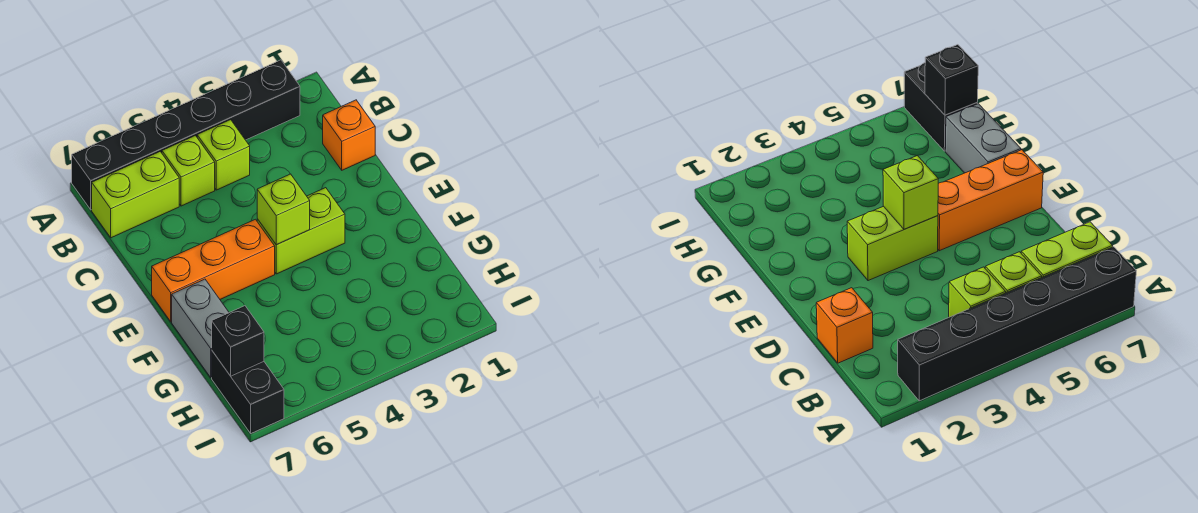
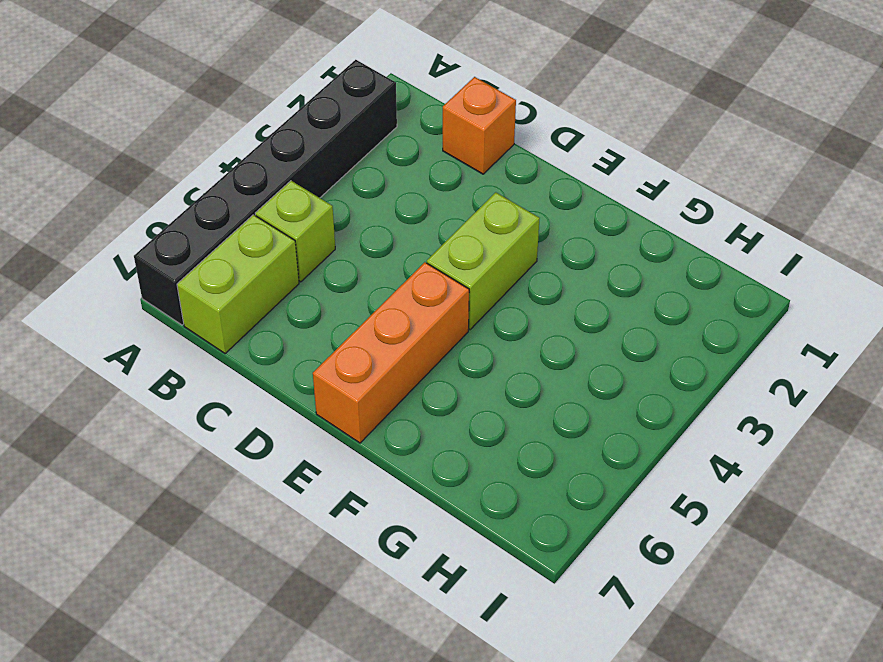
none -> lime brick B4 level 1
none -> grey brick F7:G7 level 1

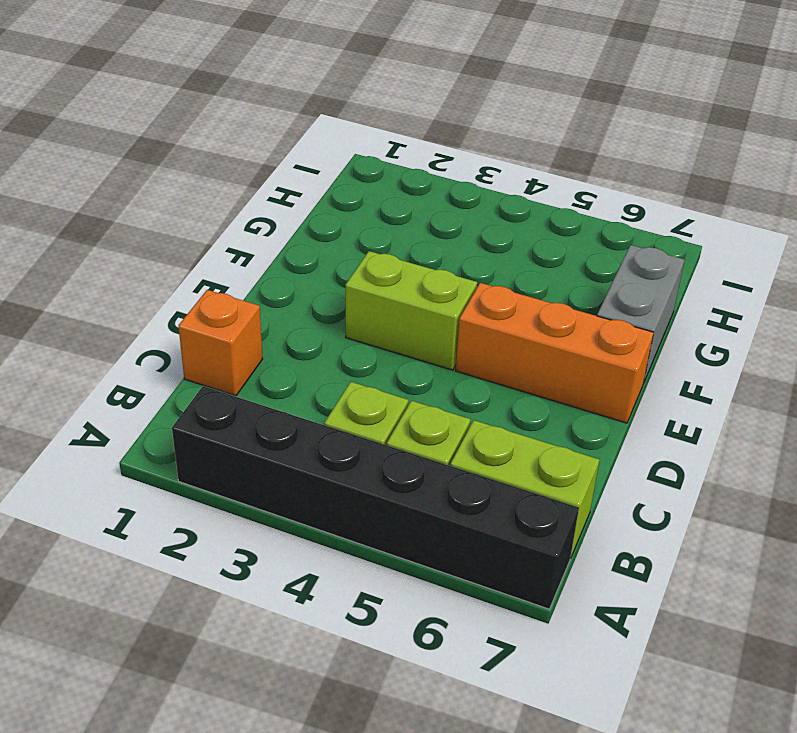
none -> black brick H7:I7 level 1
none -> lime brick E4 level 2

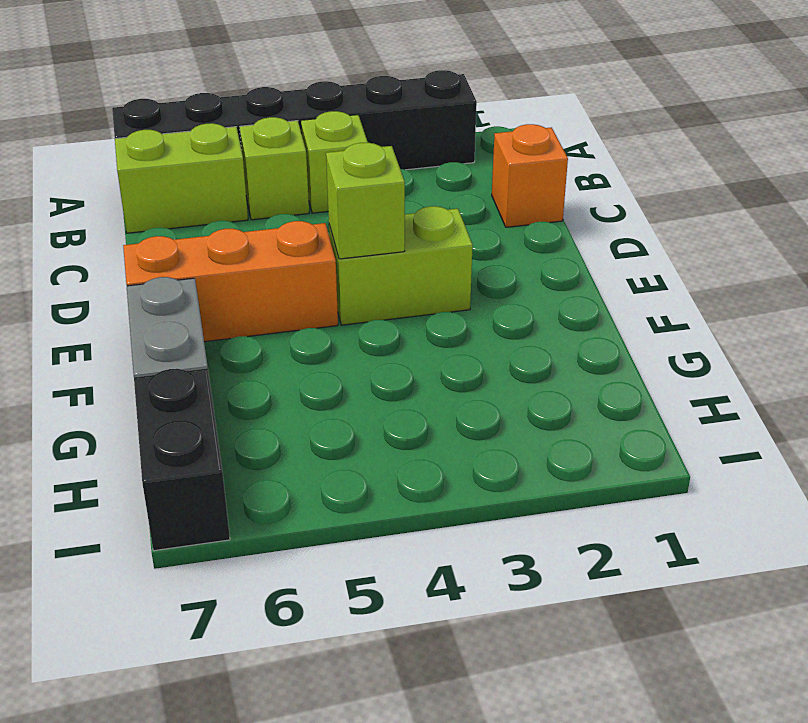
none -> black brick H7 level 2

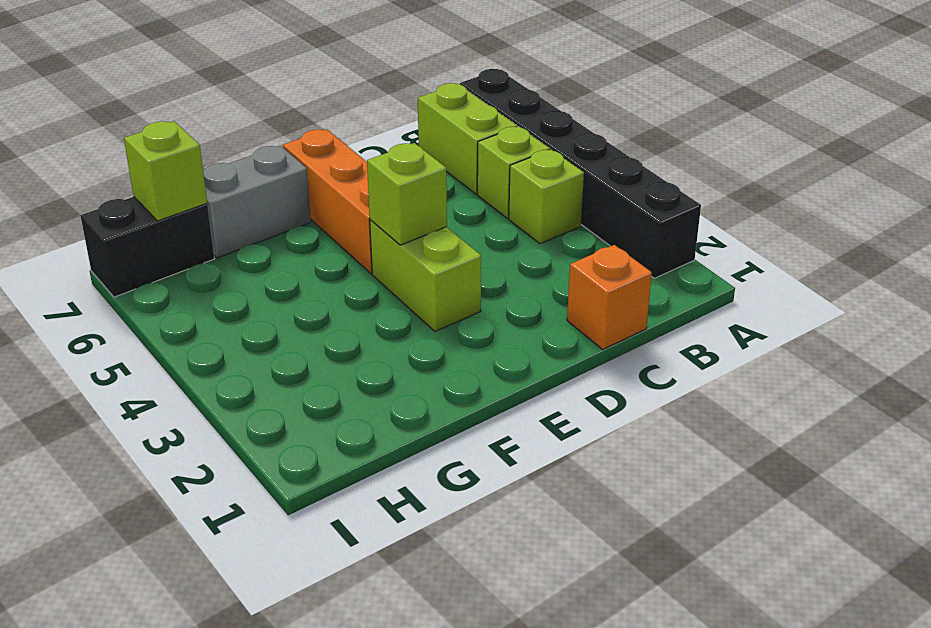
lime brick H7 level 2 -> black brick H7 level 2

